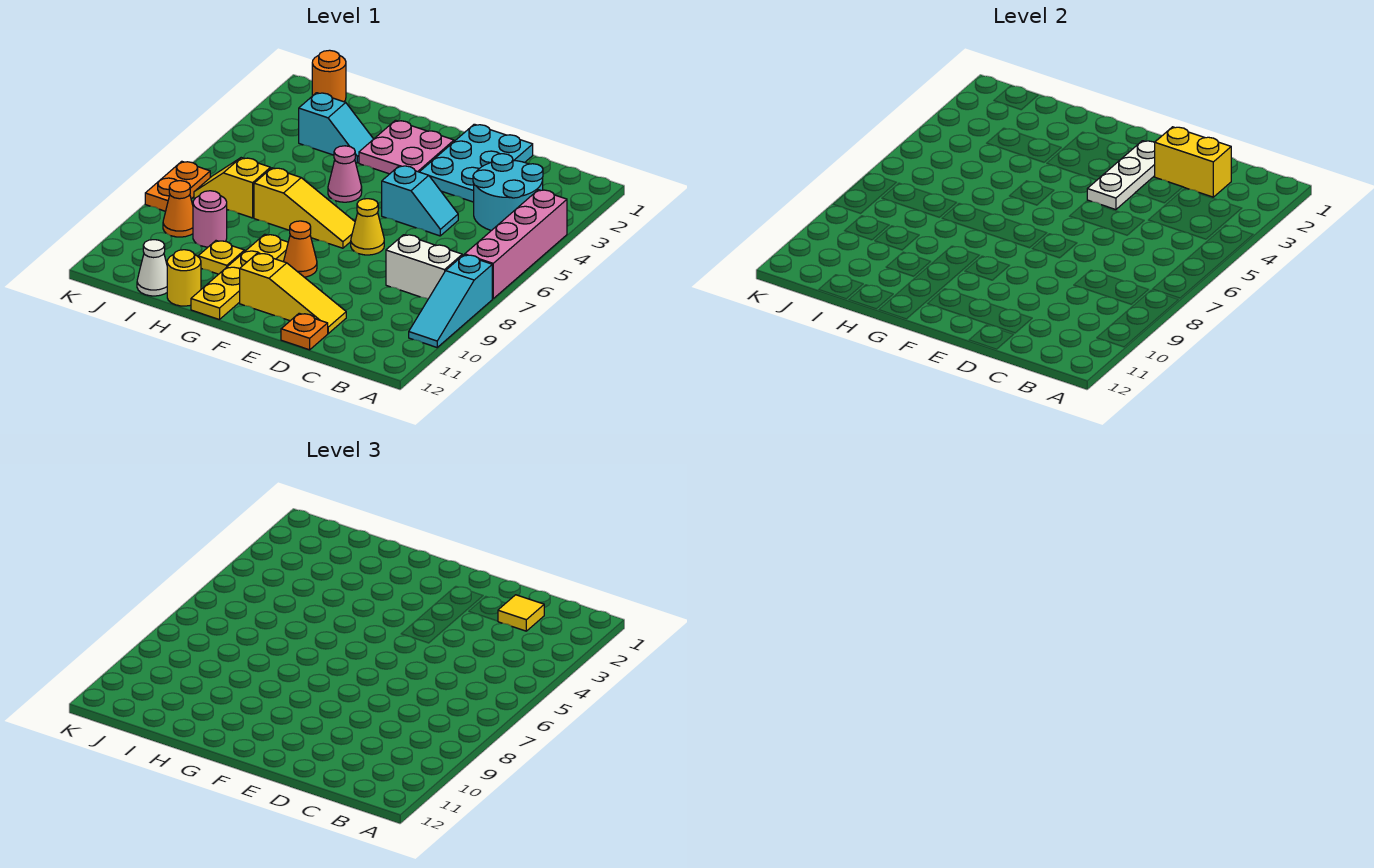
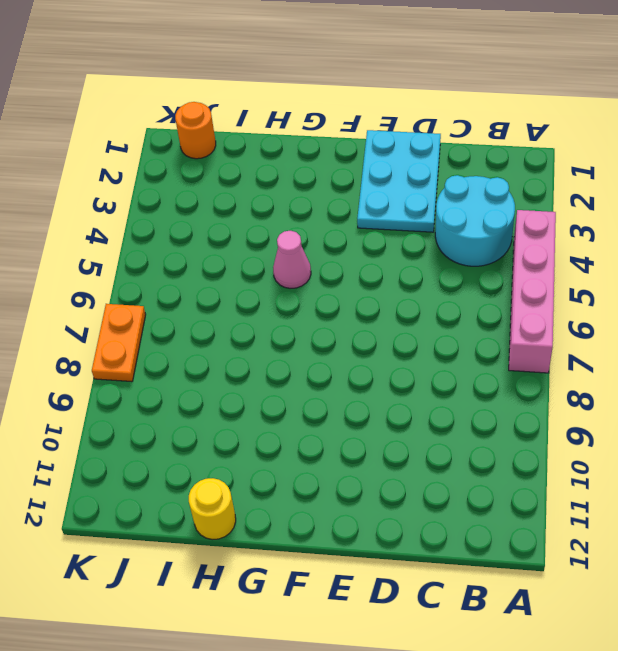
none -> cyan slope A8:A10 level 1 top 8
none -> white brick B8:C8 level 1
none -> cyan slope D5:E5 level 1 top E

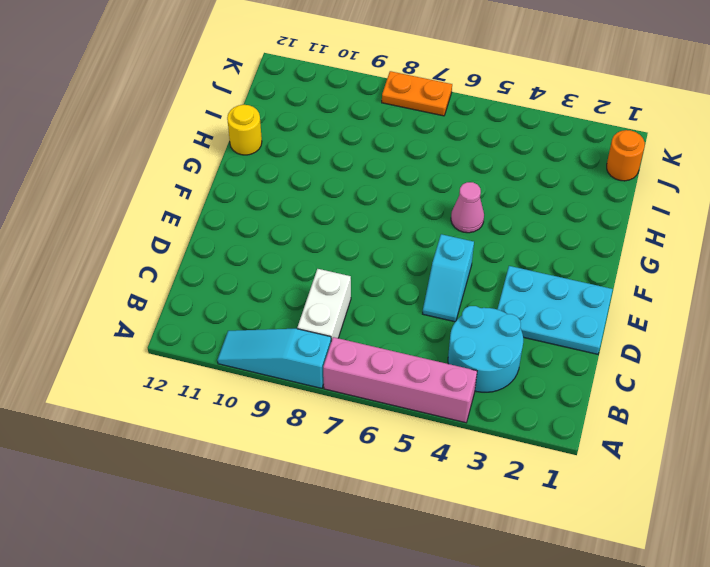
none -> yellow slope D11:F11 level 1 top F
none -> orange plate D12 level 1
none -> yellow cone E7 level 1

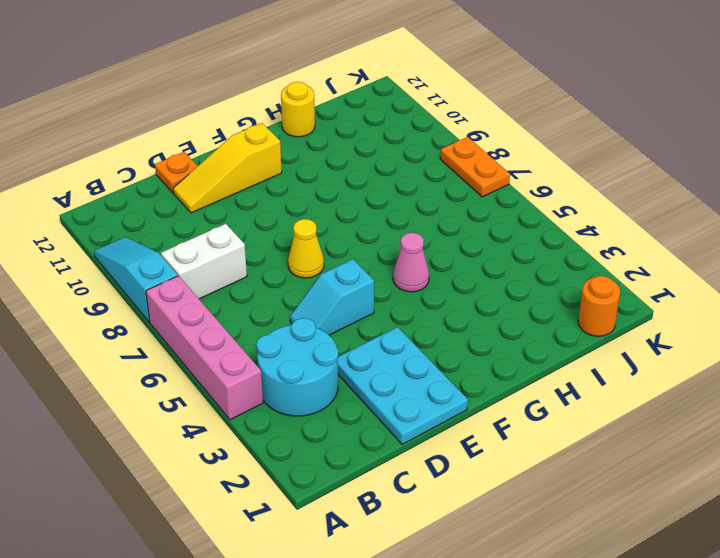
none -> pink plate F2:G3 level 1
none -> yellow slope F7:H7 level 1 top H
none -> orange cone F9 level 1

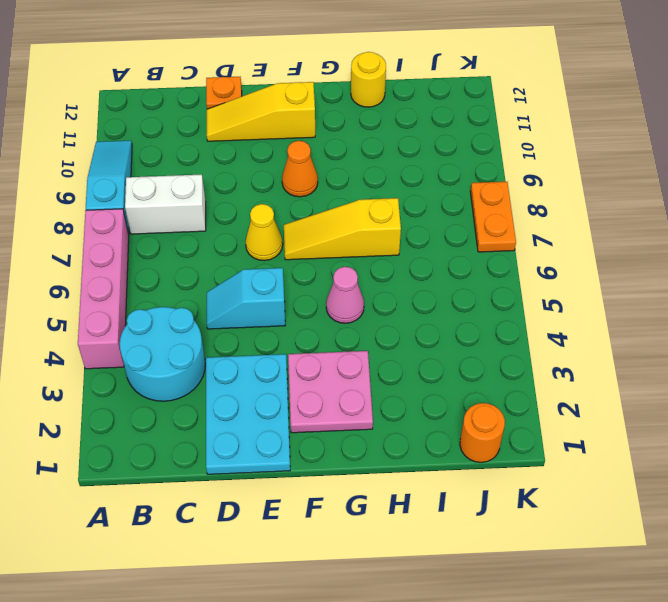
none -> yellow plate G9:G12 level 1
none -> cyan slope H3:I3 level 1 top I
none -> yellow plate H10 level 1

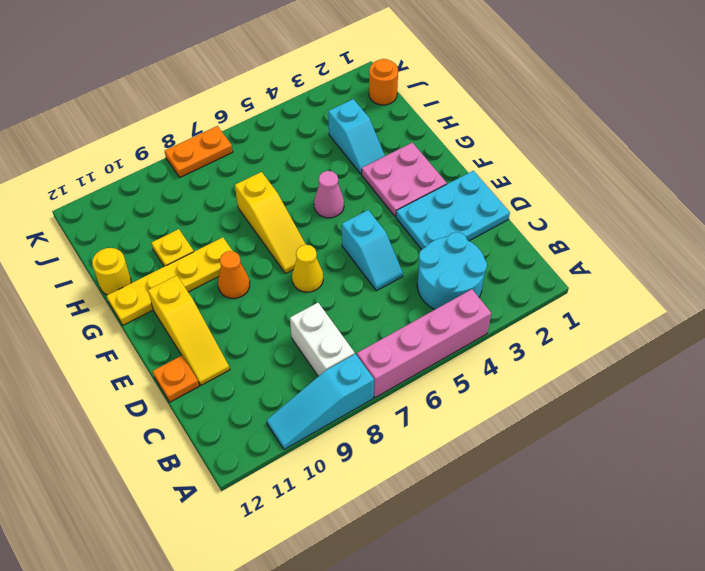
none -> yellow slope I7:J7 level 1 top I
none -> pink round brick I9 level 1
none -> white cone I12 level 1

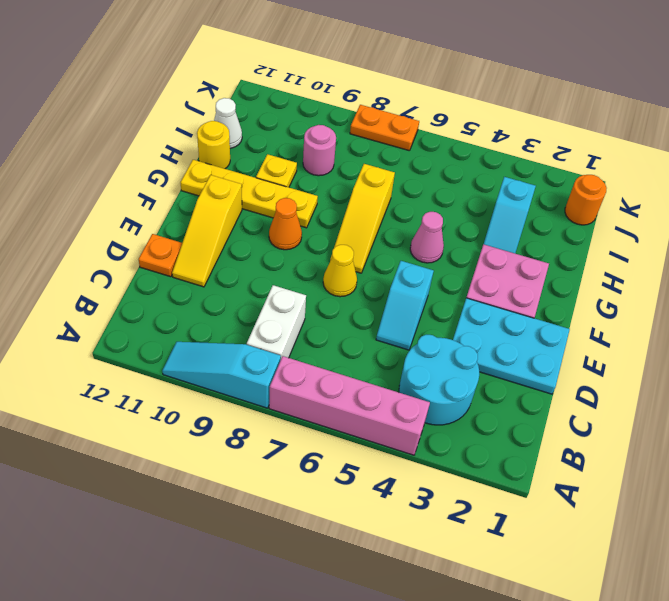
none -> yellow slope I7:J7 level 1 top I
none -> orange cone J9 level 1
none -> yellow brick C2:D2 level 2

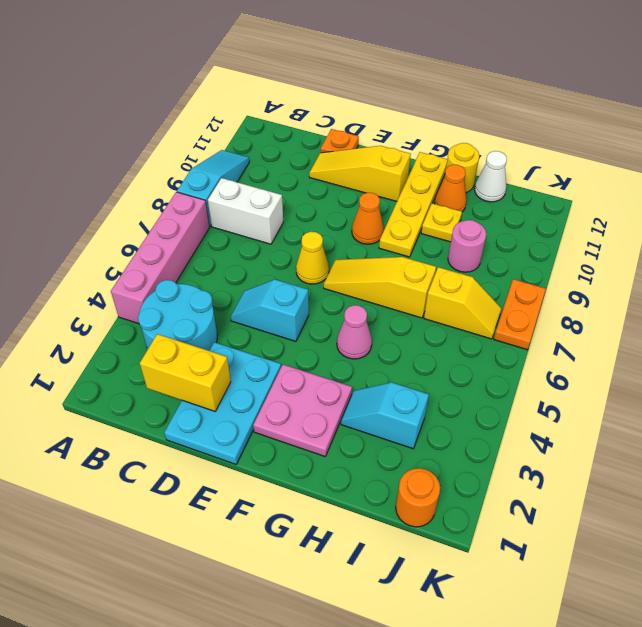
orange cone H11 level 1 -> orange cone J9 level 1
none -> white plate E2:E4 level 2
none -> yellow tile C2 level 3

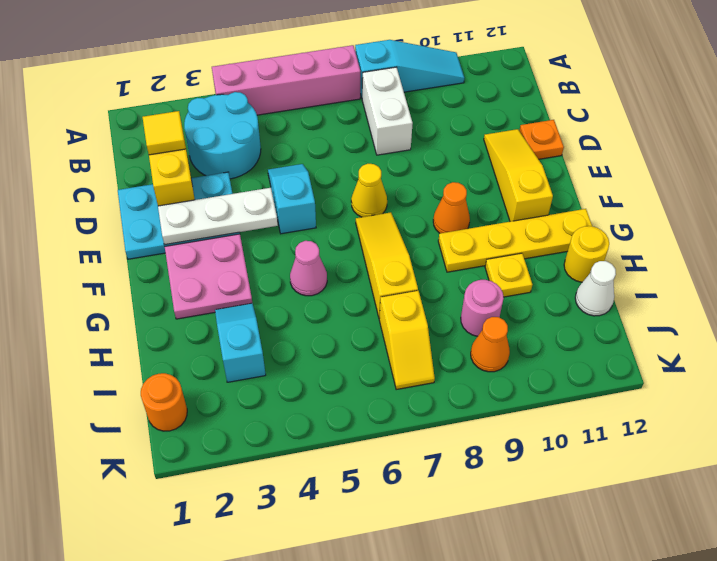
none -> orange plate K7:K8 level 1

